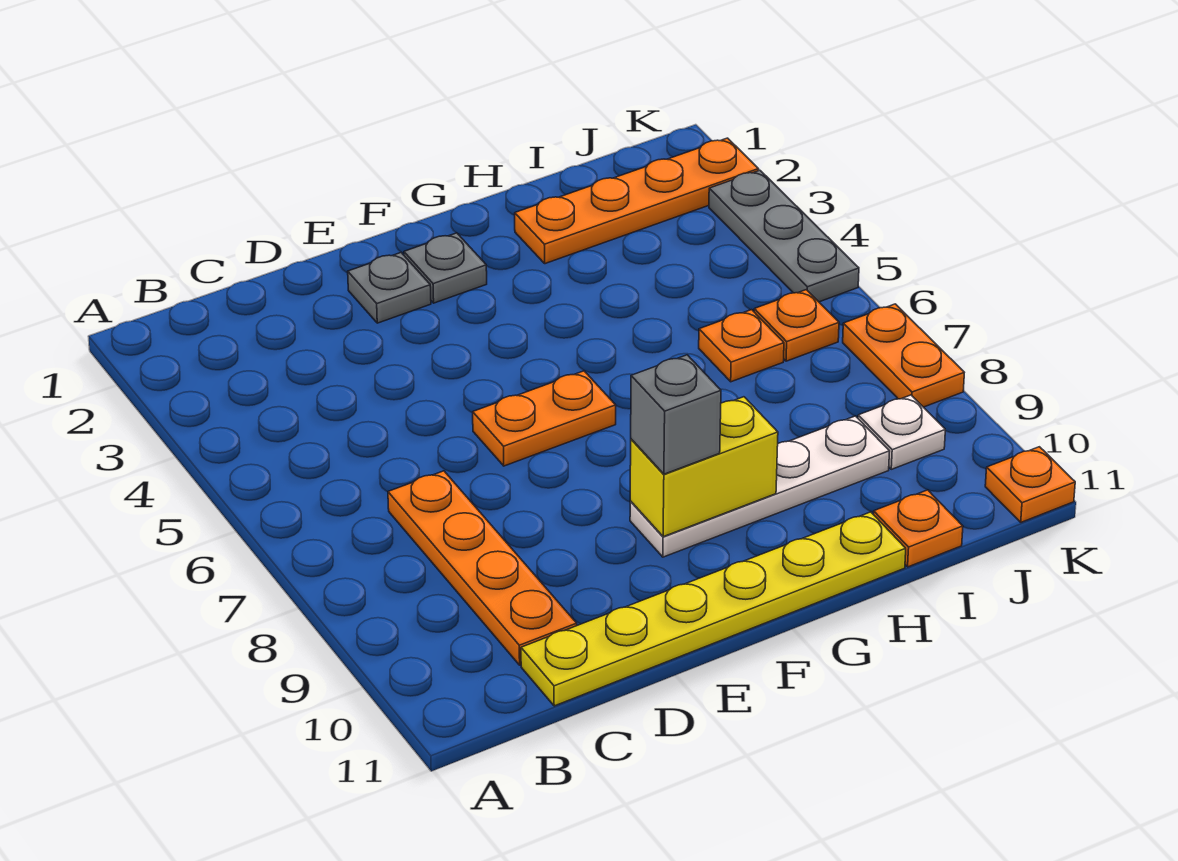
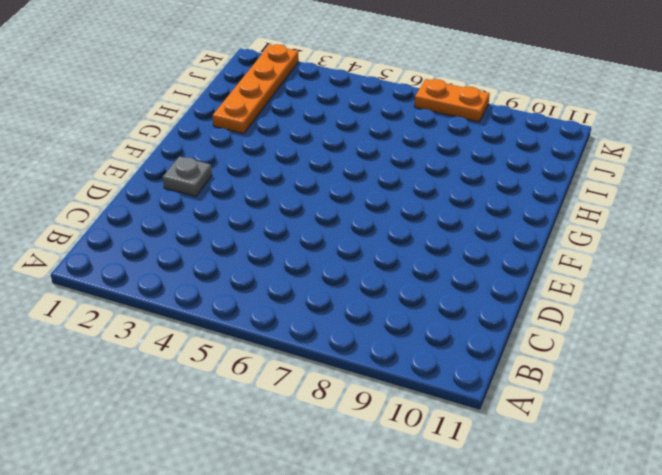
none -> orange plate C7:C10 level 1
none -> yellow plate C11:H11 level 1
none -> orange plate E6:F6 level 1

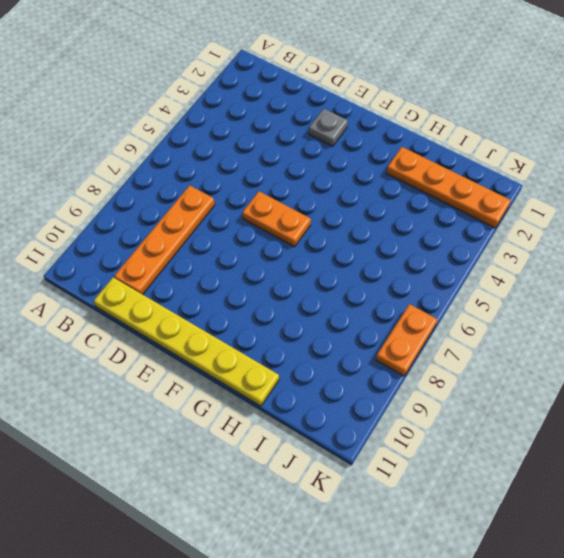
none -> grey plate F2 level 1
none -> white plate F9:I9 level 1
none -> orange plate I6 level 1

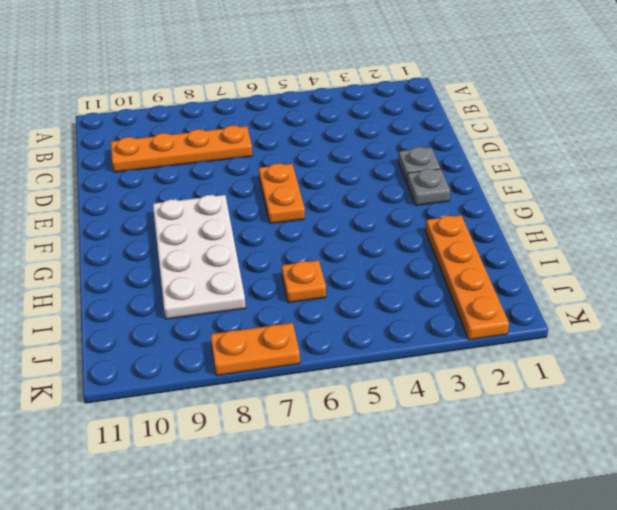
white plate F8:I9 level 1 -> white plate F9:I9 level 1
none -> yellow plate C11:H11 level 1
none -> orange plate I11 level 1
none -> orange plate J6 level 1

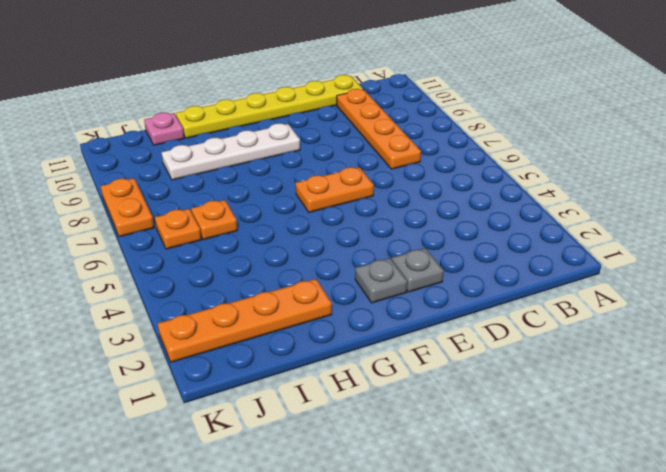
pink plate I11 level 1 -> orange plate I11 level 1
none -> white plate J9 level 1
none -> grey plate K3:K5 level 1
none -> orange plate K11 level 1

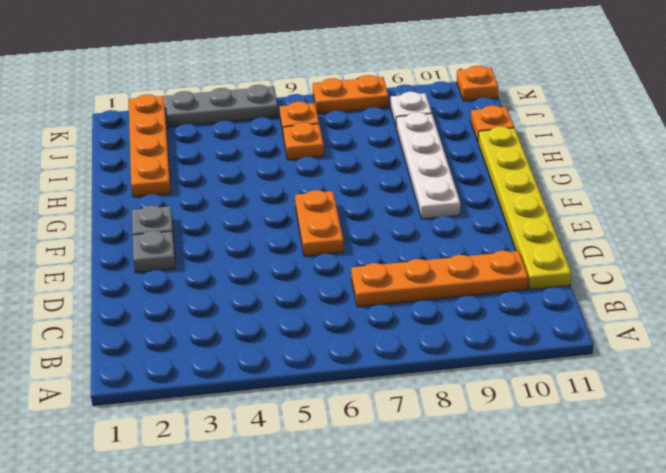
none -> yellow brick F9:G9 level 2
none -> grey brick F9 level 3

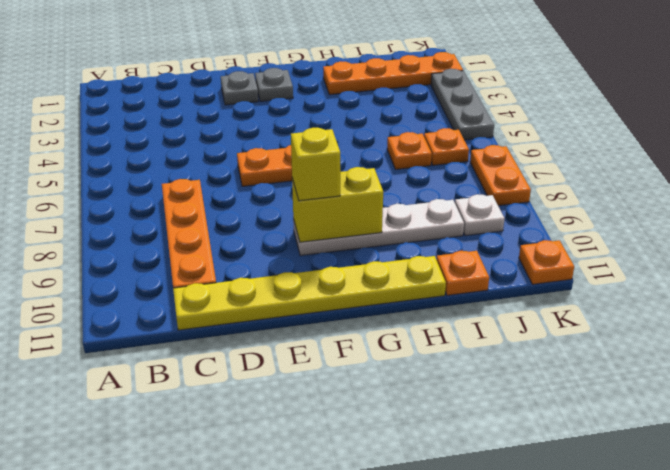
yellow brick F9 level 3 -> grey brick F9 level 3

